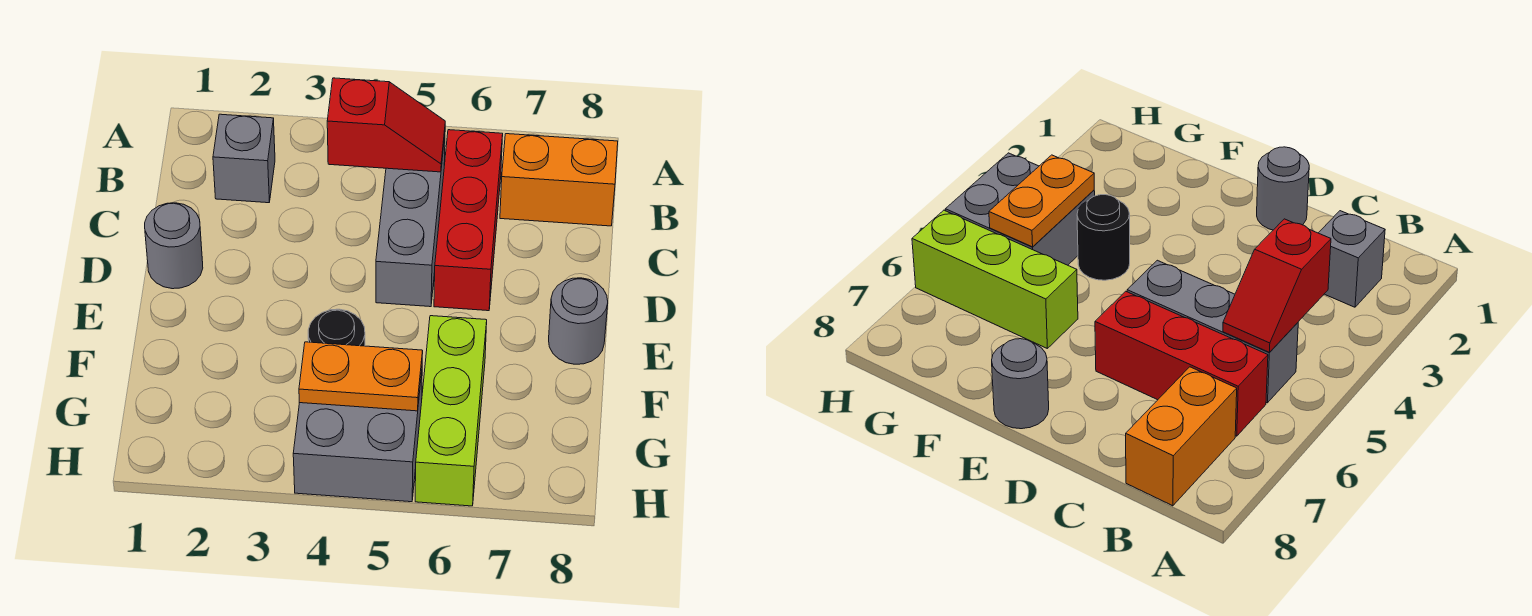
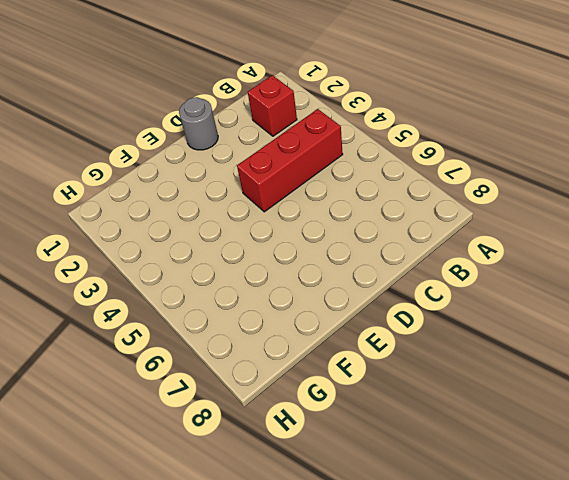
red brick B2 level 1 -> grey brick B2 level 1
red brick B4:D4 level 1 -> red brick B6:D6 level 1
none -> grey brick B5:D5 level 1
none -> orange brick B7:B8 level 1

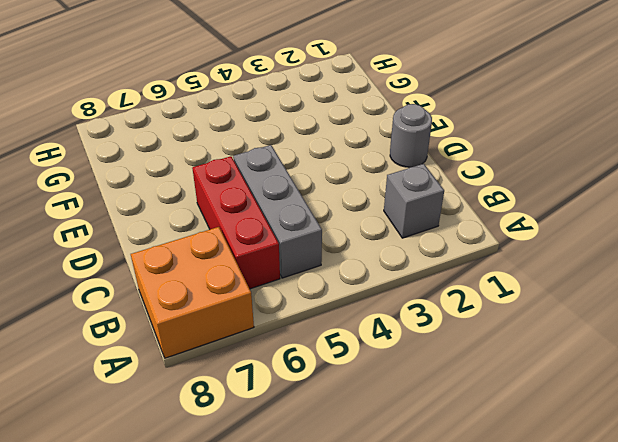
orange brick A7:B8 level 1 -> orange brick B7:B8 level 1
none -> grey round brick E8 level 1
none -> black round brick F4 level 1

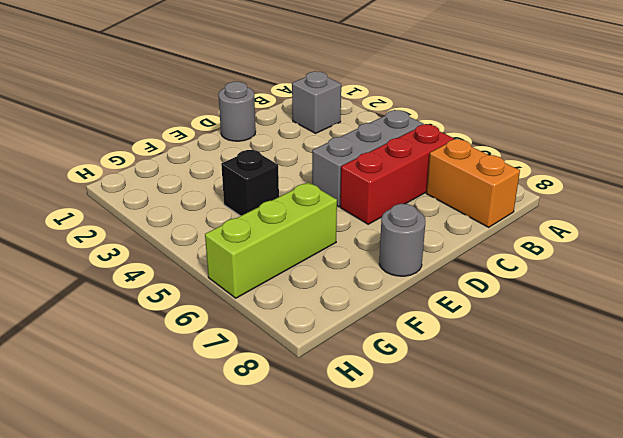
black brick F4 level 1 -> black round brick F4 level 1
none -> grey brick G4:H5 level 1
none -> red slope B4:B5 level 2 top 4

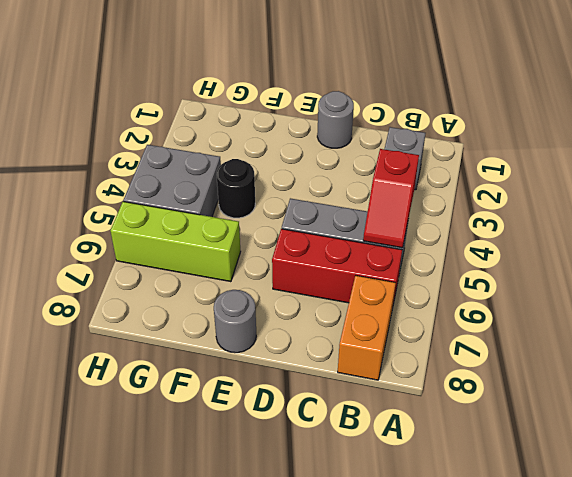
none -> orange plate G4:G5 level 2

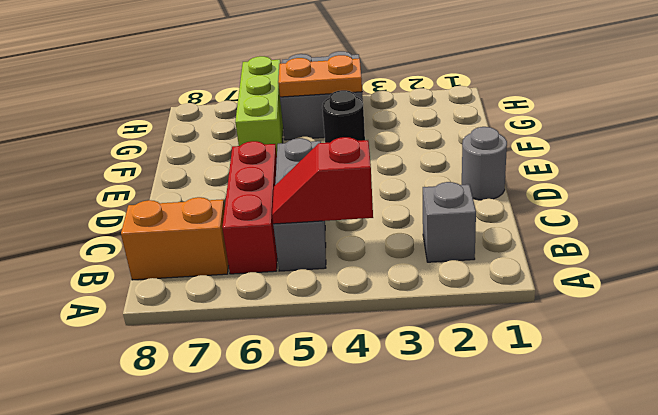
none -> grey round brick E8 level 1

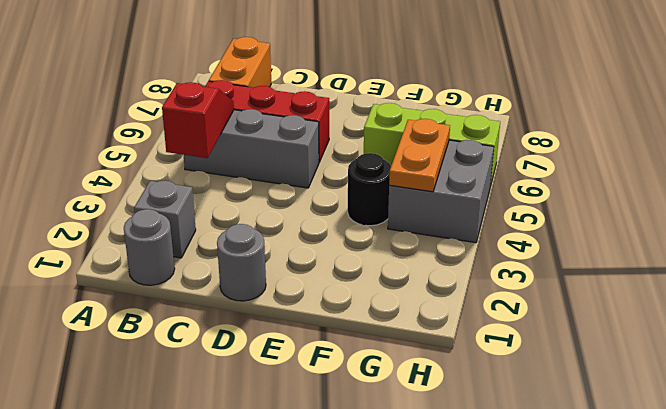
grey round brick B1 level 1 -> grey round brick E8 level 1

